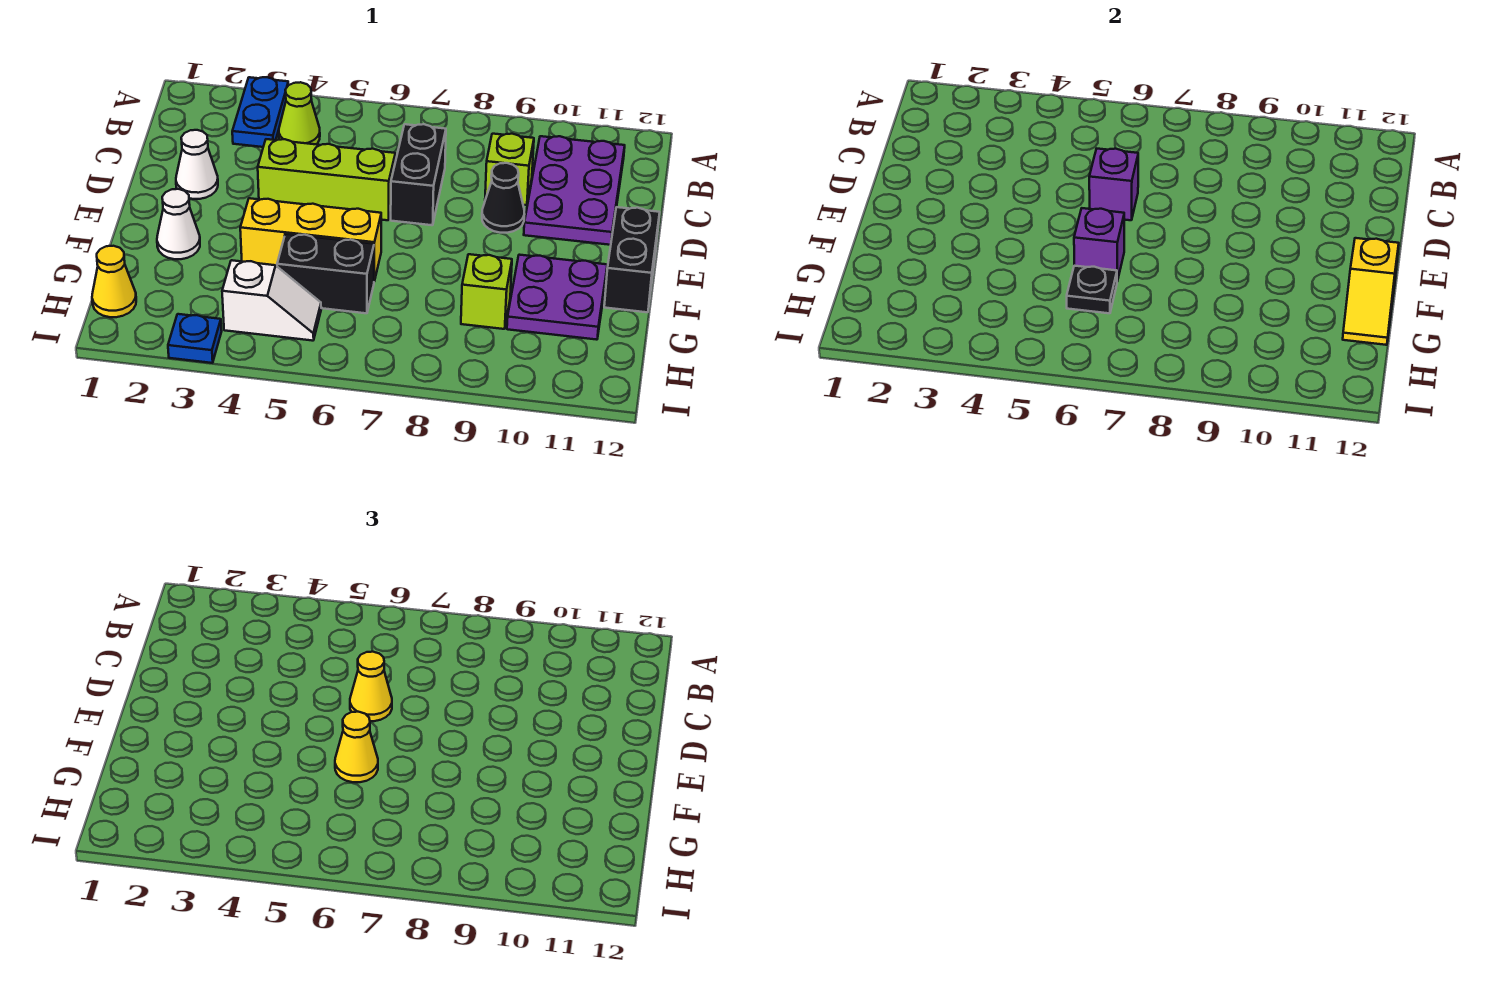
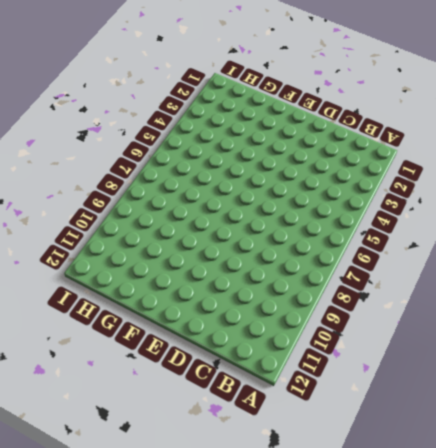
none -> blue plate A3:B3 level 1
none -> lime cone B4 level 1
none -> purple plate B10:D11 level 1

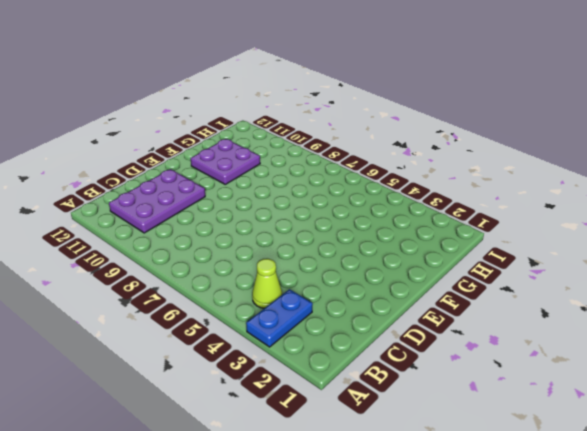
none -> black brick C7:D7 level 1
none -> lime brick C9 level 1
none -> white cone D2 level 1

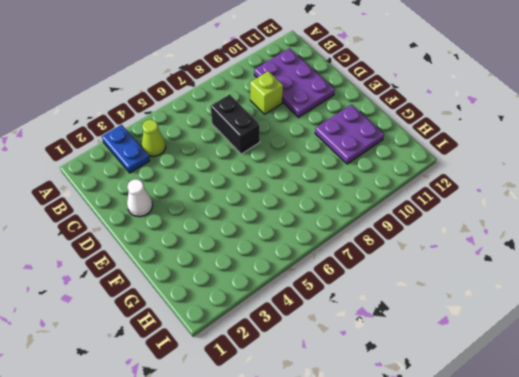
none -> lime brick D4:D6 level 1
none -> black cone D9 level 1
none -> black brick E12:F12 level 1

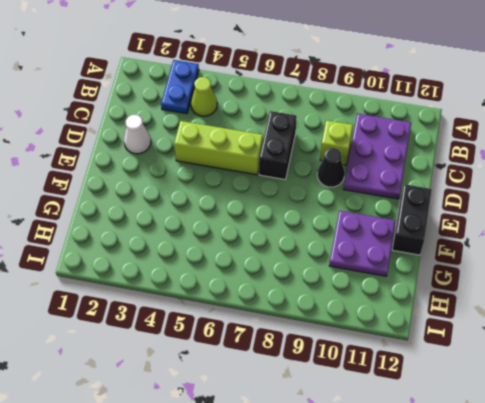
none -> white cone F2 level 1
none -> yellow brick F4:F6 level 1
none -> black brick G5:G6 level 1

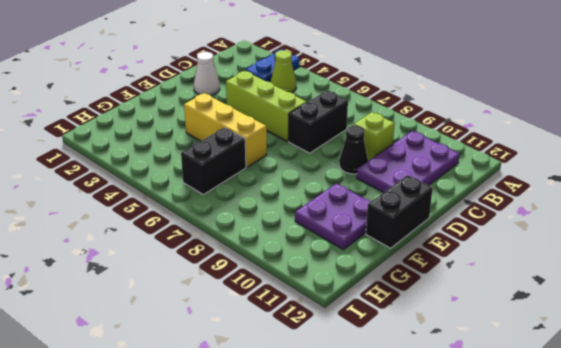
black brick G6:H6 level 1 -> black brick G5:G6 level 1
none -> white cone F2 level 1
none -> lime brick G9 level 1
none -> yellow cone H1 level 1

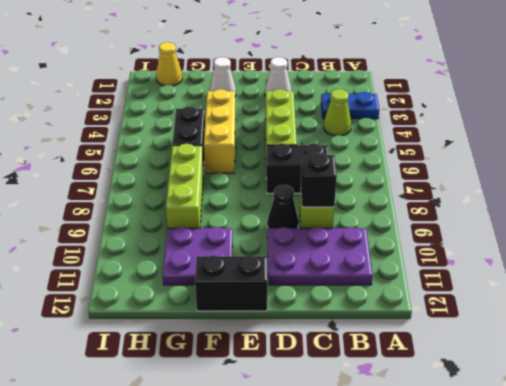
black brick C9 level 2 -> none
lime brick G7:G9 level 1 -> lime brick G9 level 1
none -> white slope H4:H5 level 1 top 4
none -> blue plate I3 level 1
none -> purple brick D6 level 2

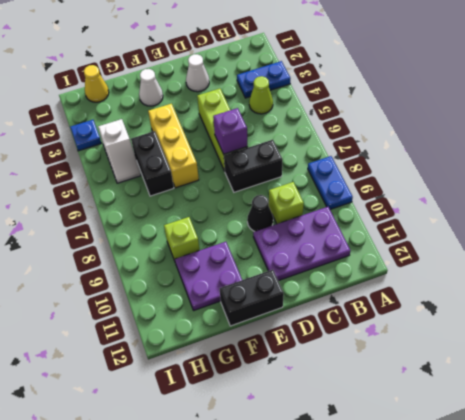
blue plate A8:A9 level 1 -> none
none -> purple brick F6 level 2
none -> yellow slope F12:G12 level 2 top F
none -> black plate G6 level 2

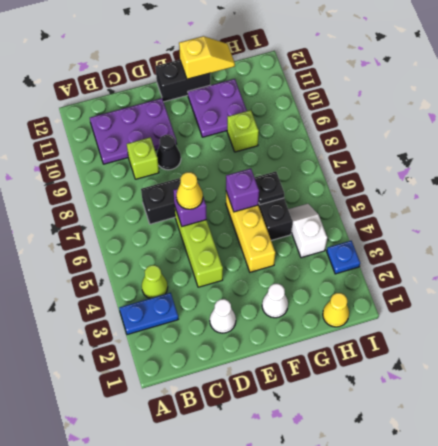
none -> yellow cone F6 level 3

